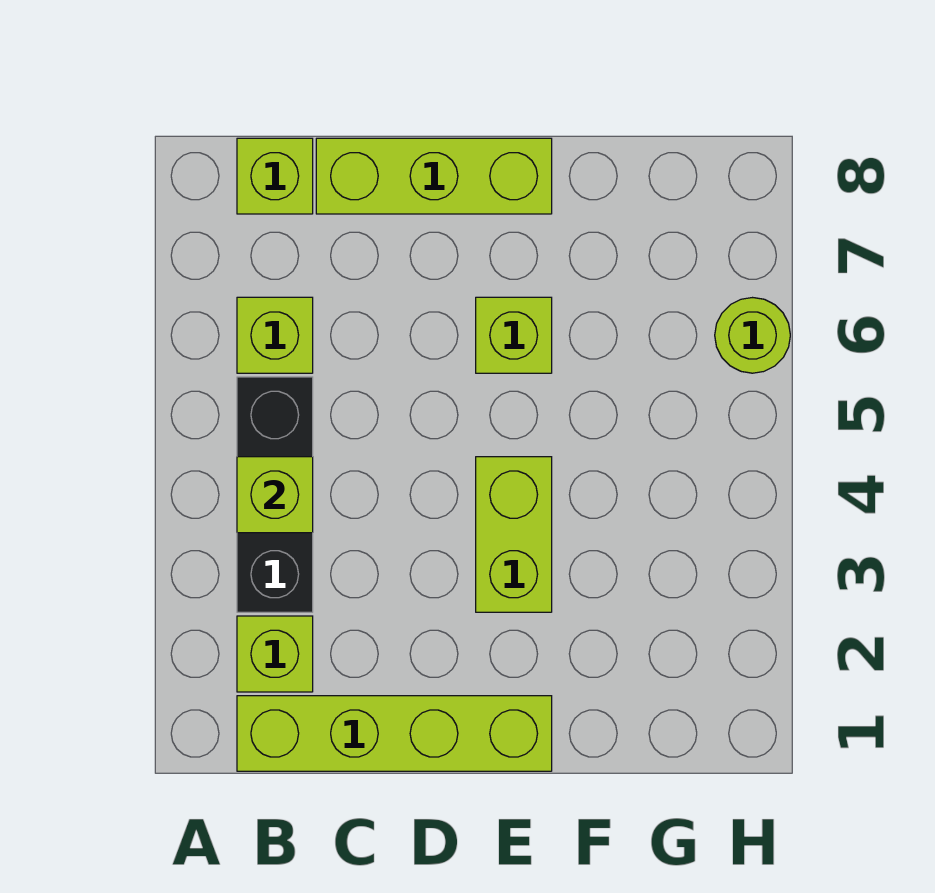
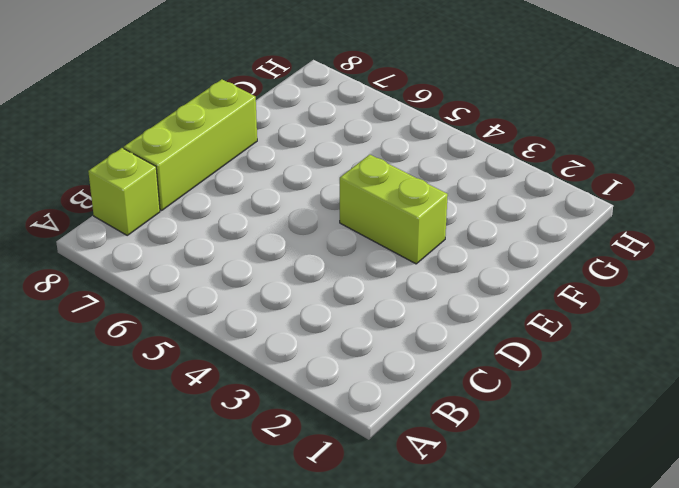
none -> lime brick B1:E1 level 1
none -> lime brick B2 level 1

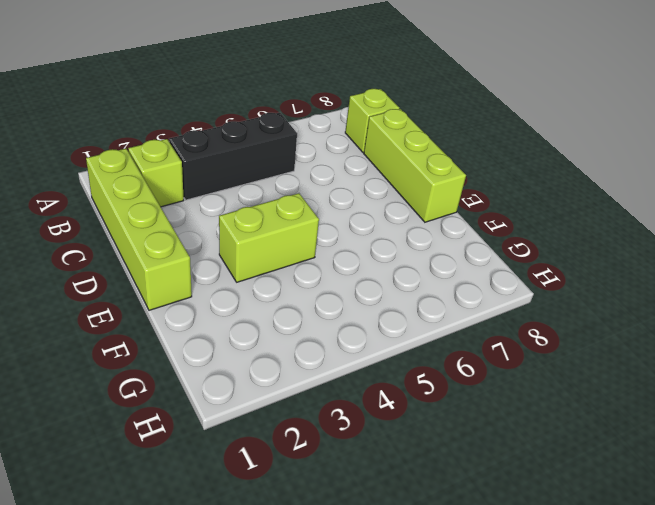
none -> lime brick B6 level 1
none -> lime brick E6 level 1

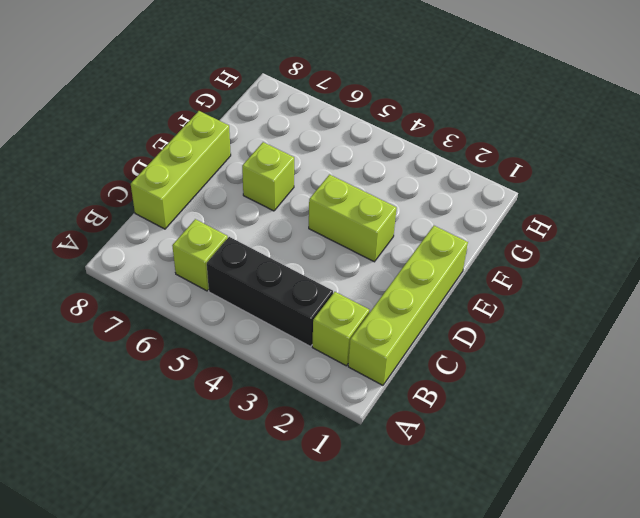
none -> lime brick B8 level 1
none -> lime round brick H6 level 1

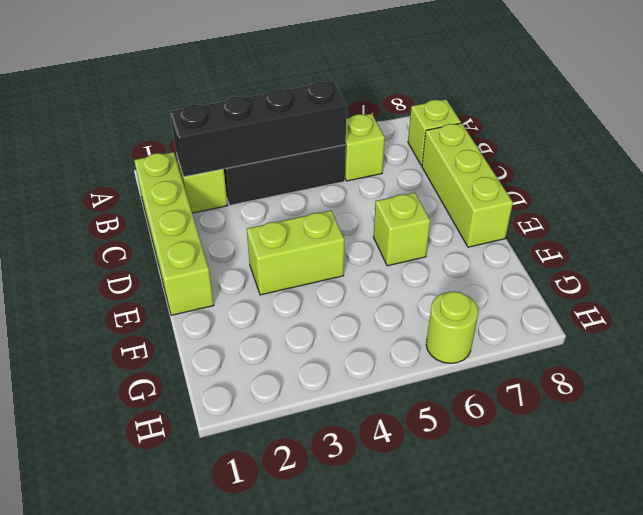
black brick B2:B5 level 2 -> lime brick B4 level 2

